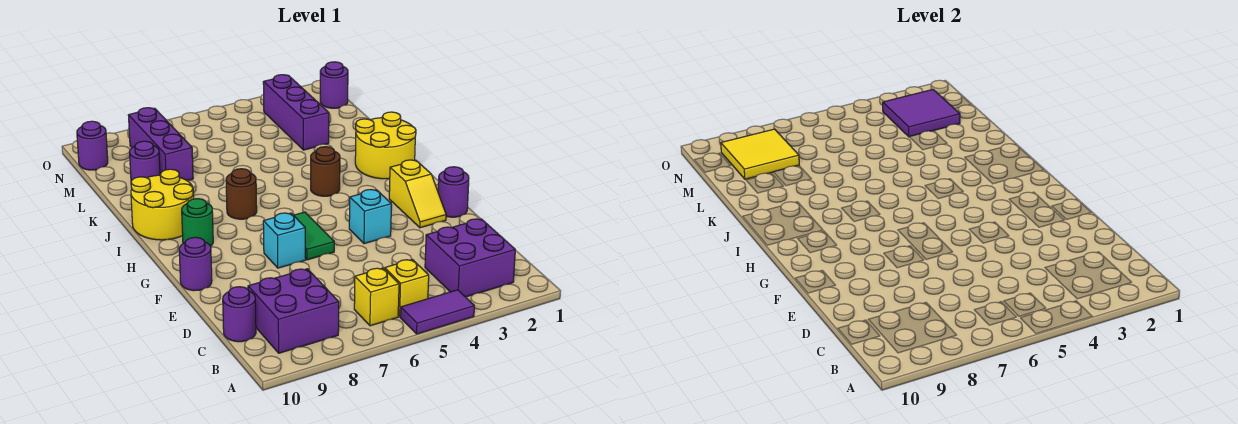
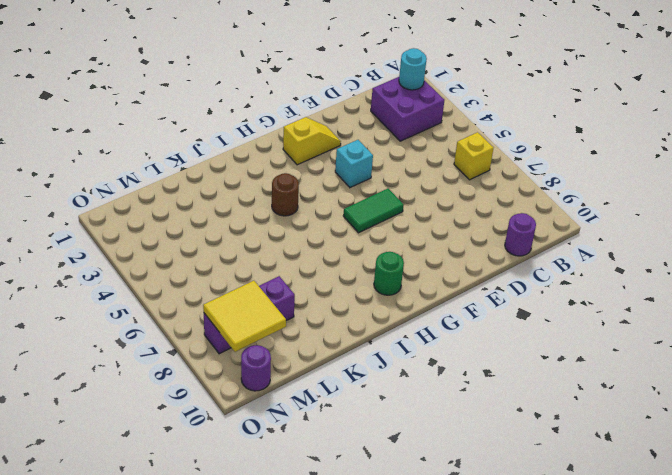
cyan round brick B2 level 2 -> none
none -> purple tile A4:A5 level 1
none -> yellow brick B5 level 1
none -> purple brick B8:C9 level 1

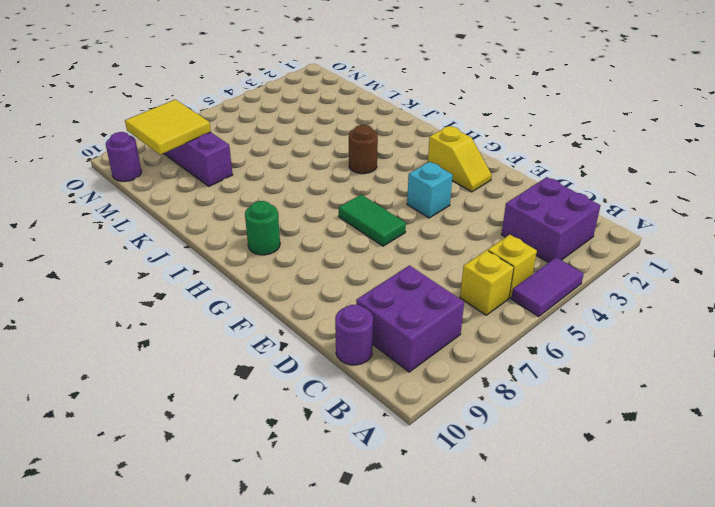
none -> purple round brick F1 level 1
none -> cyan brick F7 level 1
none -> purple round brick F10 level 1

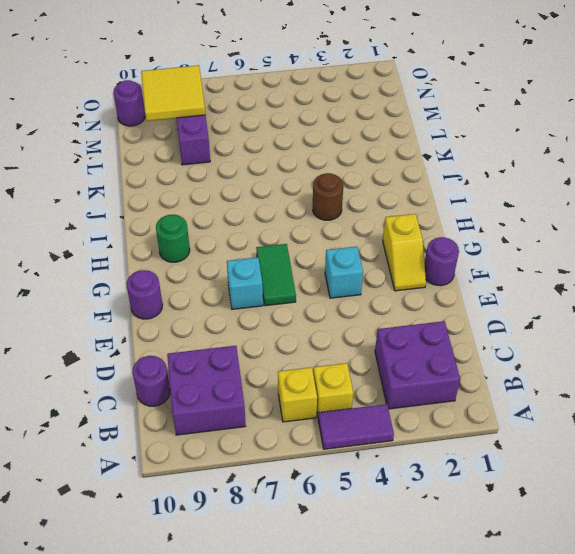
none -> yellow round brick I1:J2 level 1
none -> brown round brick I7 level 1
none -> yellow round brick I9:J10 level 1

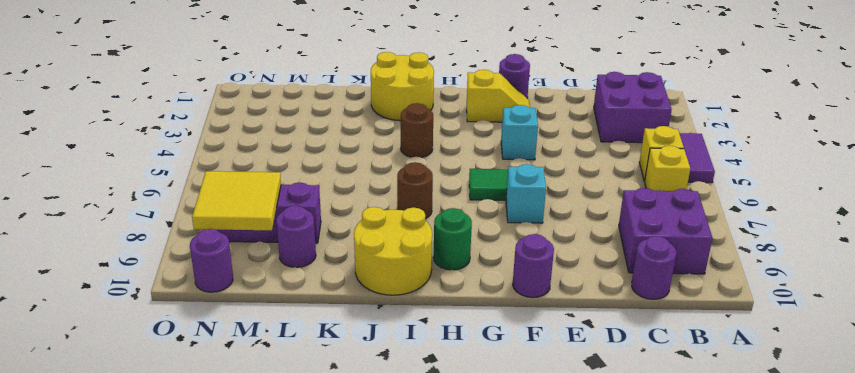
none -> purple brick L3:N3 level 1
none -> purple round brick N1 level 1
none -> purple tile M2:N3 level 2

